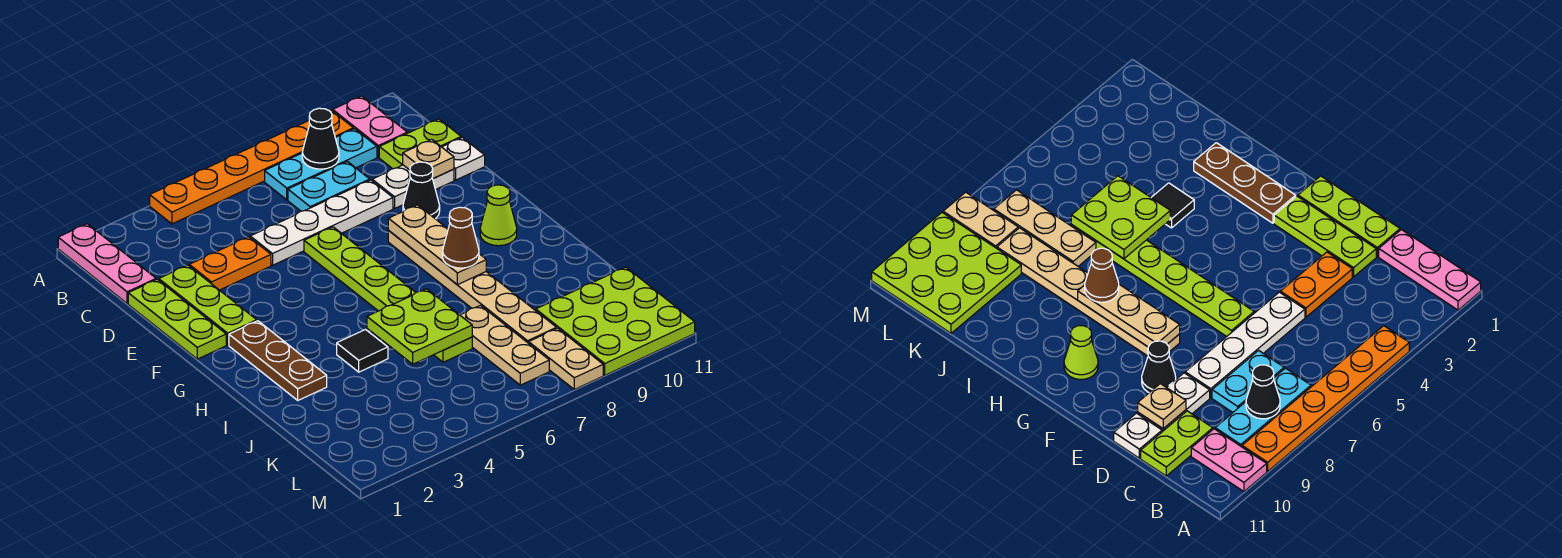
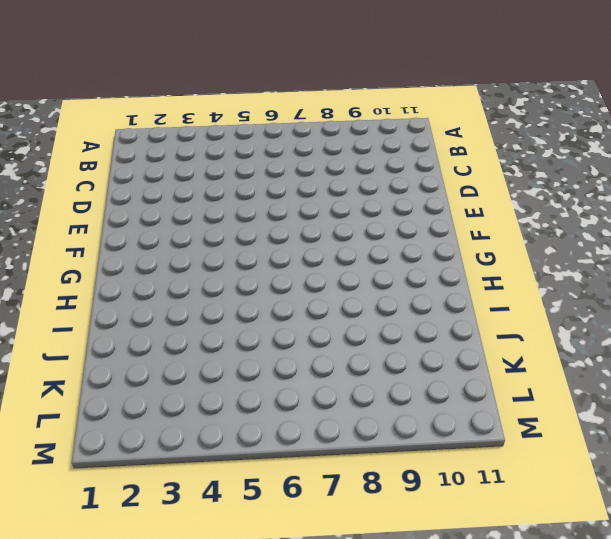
none -> pink plate A1:C1 level 1
none -> orange plate A4:A9 level 1
none -> pink plate A10:B10 level 1

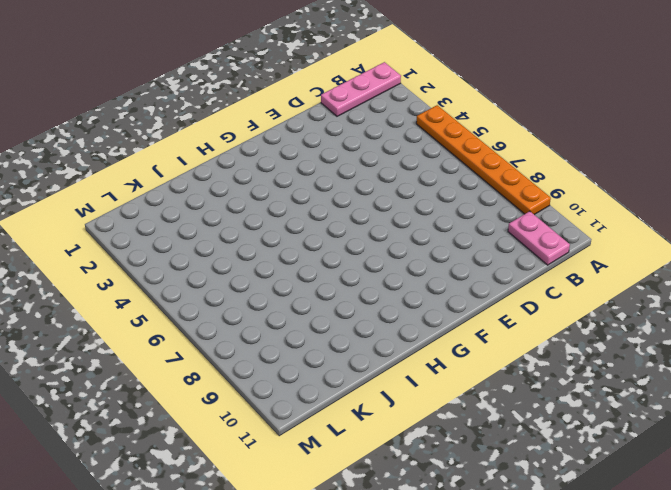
pink plate B10:B11 level 1 -> pink plate A10:B10 level 1
none -> cyan plate B7:B9 level 1
none -> cyan plate C7:C8 level 1
none -> lime plate C10:C11 level 1

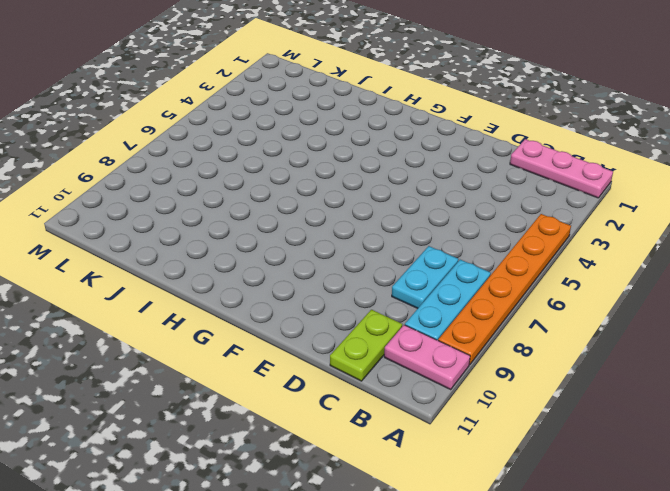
none -> lime plate D1:F1 level 1
none -> lime plate D2:F2 level 1
none -> orange plate D3:D4 level 1

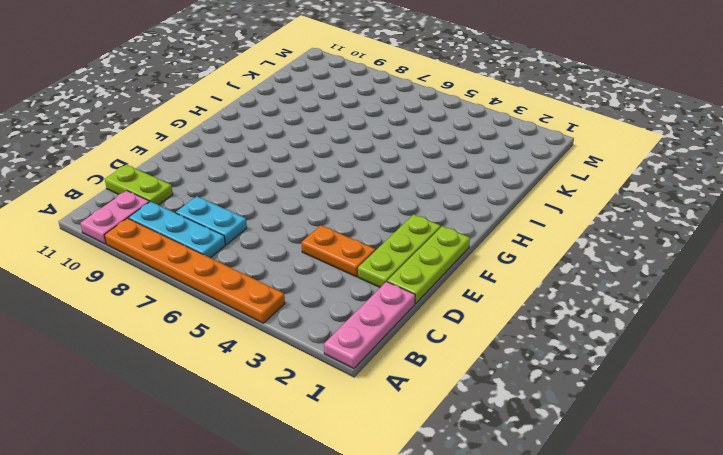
none -> white plate D5:D8 level 1
none -> white plate D9:D10 level 1
none -> white plate D11 level 1

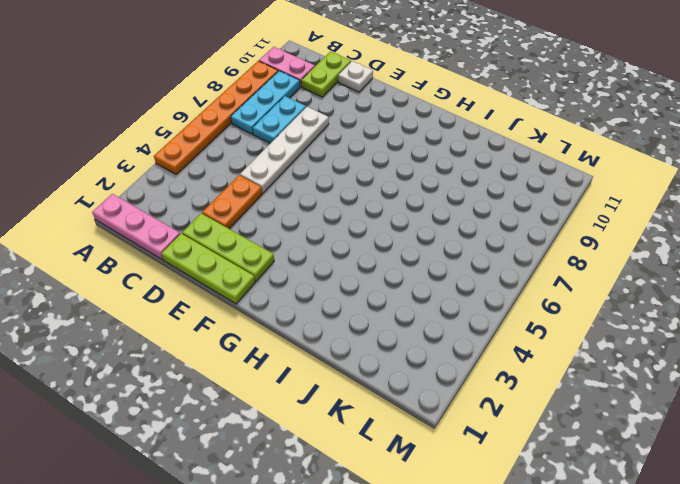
none -> white plate D9:D10 level 1
none -> lime plate E6:J6 level 1
none -> black cone E9 level 1

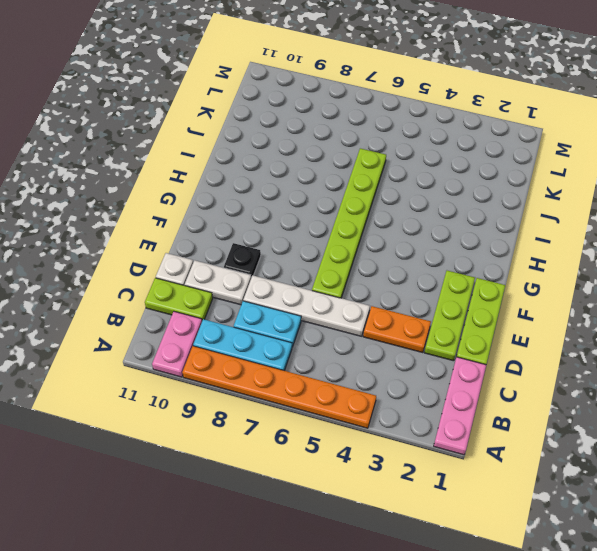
black plate E9 level 1 -> black cone E9 level 1
none -> tan plate F8:K8 level 1
none -> brown plate G2:I2 level 1
none -> lime cone G10 level 1

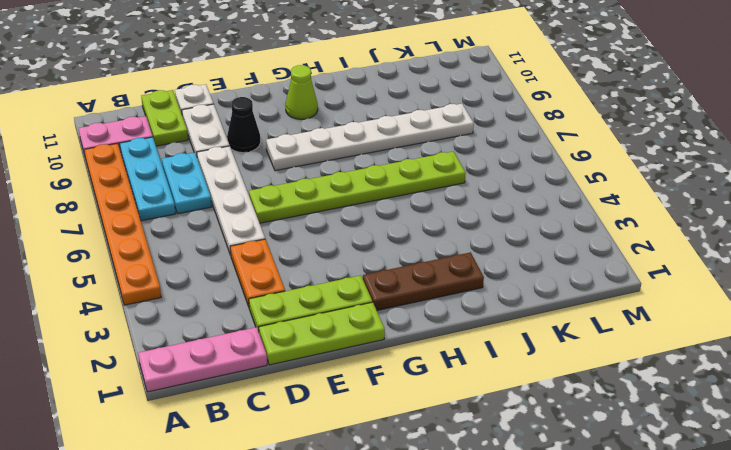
white plate F8:K8 level 1 -> tan plate F8:K8 level 1
none -> black tile I4 level 1
none -> tan plate J7:L7 level 1
none -> lime plate K9:M11 level 1

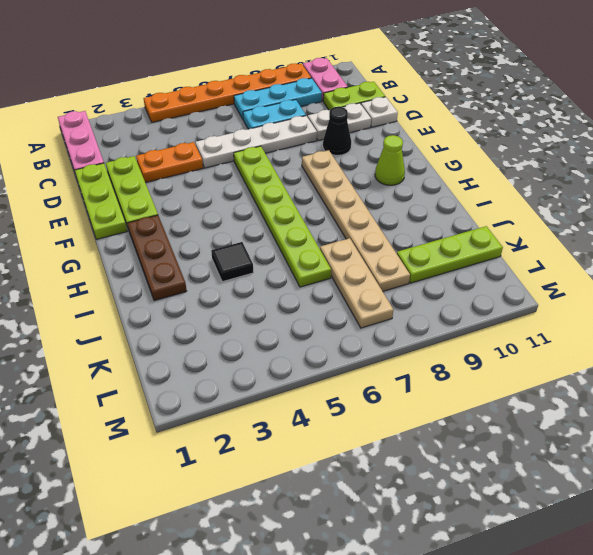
lime plate K9:K11 level 1 -> lime plate K9:M11 level 1
none -> tan plate L8:M8 level 1
none -> black cone B8 level 2
none -> tan plate D10 level 2

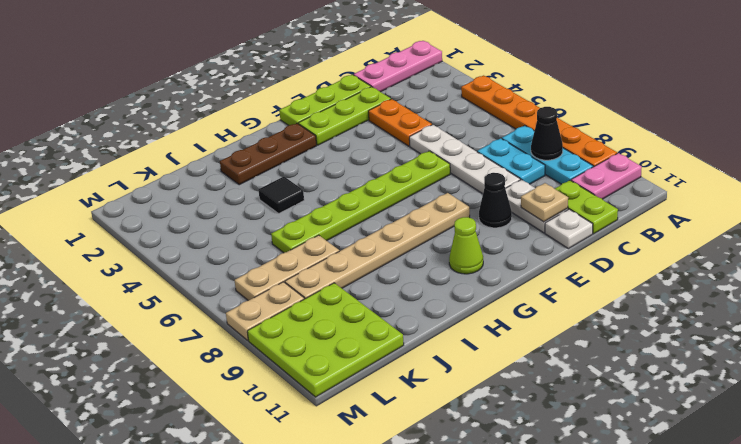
none -> tan plate F8:H8 level 2
none -> lime plate I5:J6 level 2
none -> brown cone H8 level 3

